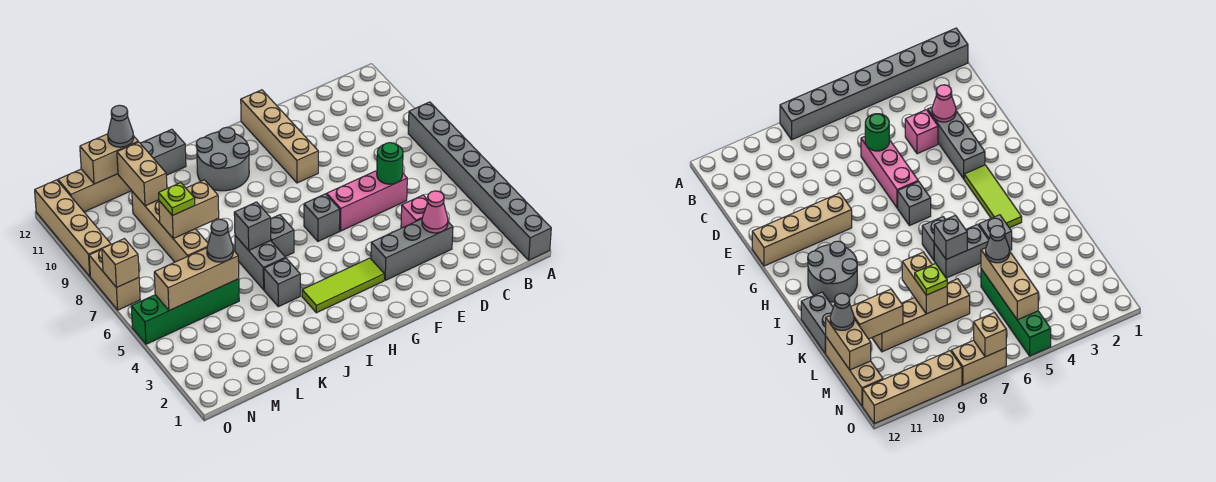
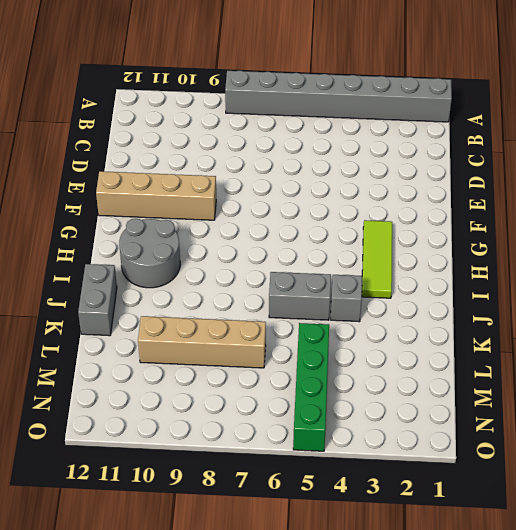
none -> grey brick D3:F3 level 1
none -> pink brick D4 level 1
none -> pink brick D6:F6 level 1

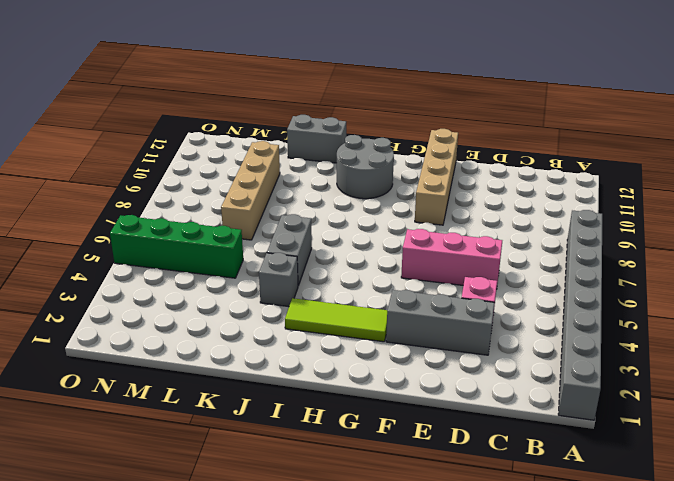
none -> grey brick G6 level 1
none -> grey brick I6 level 1
none -> tan brick L12:N12 level 1

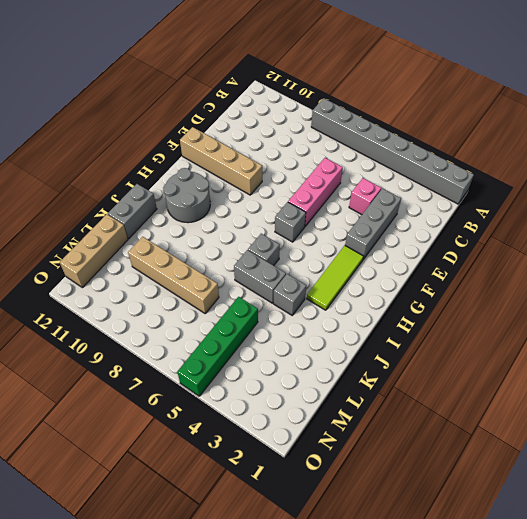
none -> tan brick O7:O8 level 1
none -> tan brick O9:O12 level 1
none -> pink cone D3 level 2

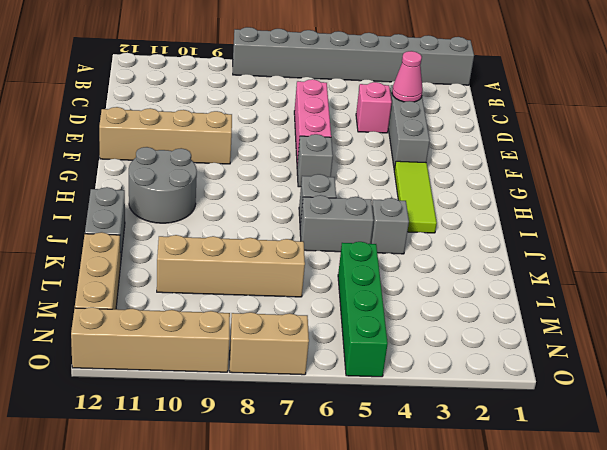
none -> green round brick D6 level 2
none -> grey brick J6 level 2
none -> tan brick K8:L8 level 2

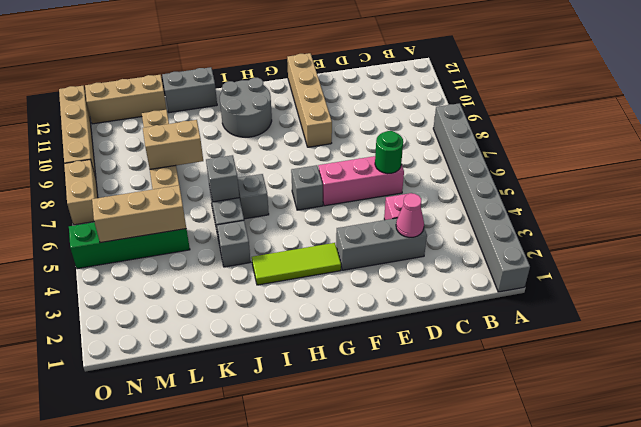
none -> tan brick L10:L11 level 2
none -> tan brick L12:M12 level 2
none -> tan brick O7 level 2

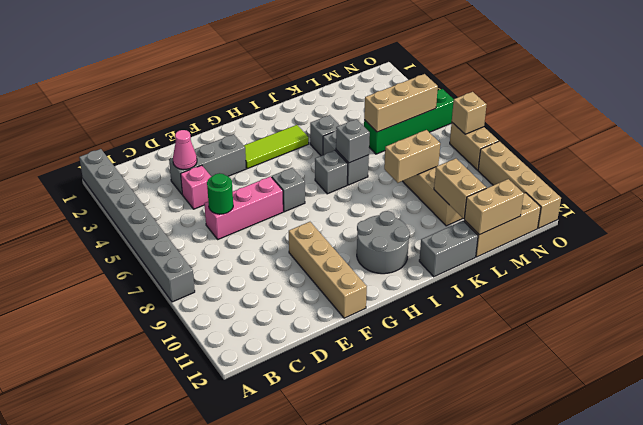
none -> grey cone L5 level 3
none -> lime plate L8 level 3
none -> grey cone L12 level 3

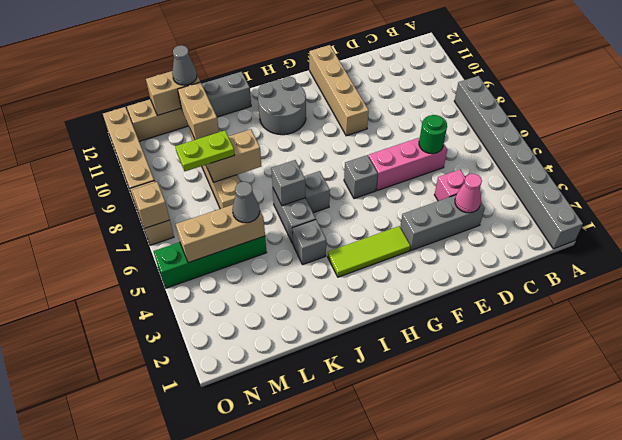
lime plate L8:M8 level 3 -> lime plate L8 level 3

